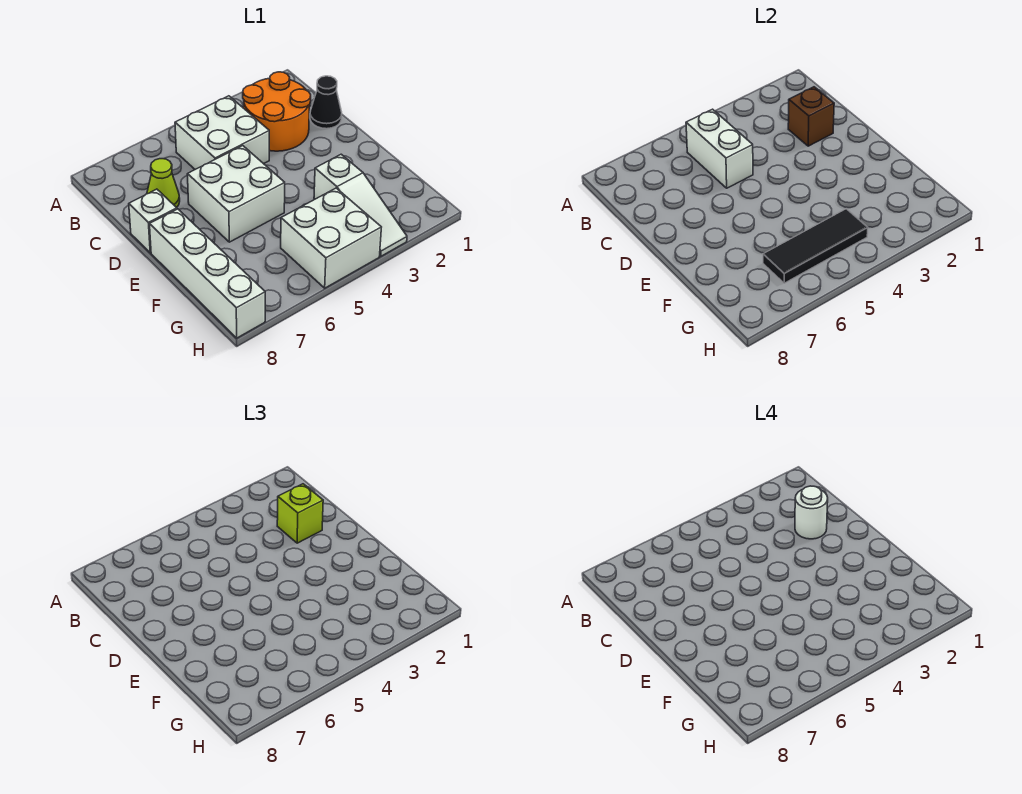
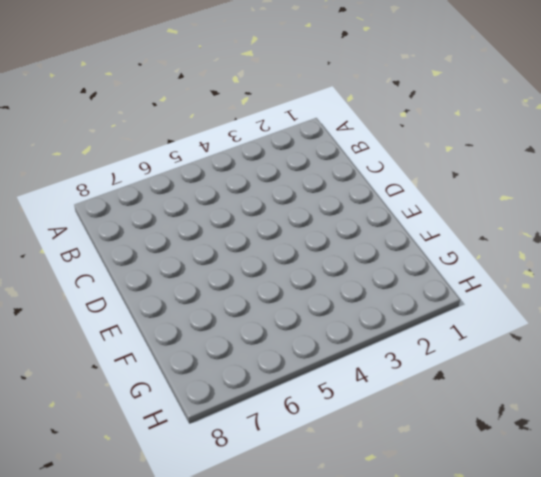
none -> orange round brick B2:C3 level 1
none -> white brick B4:C5 level 1
none -> black cone C1 level 1

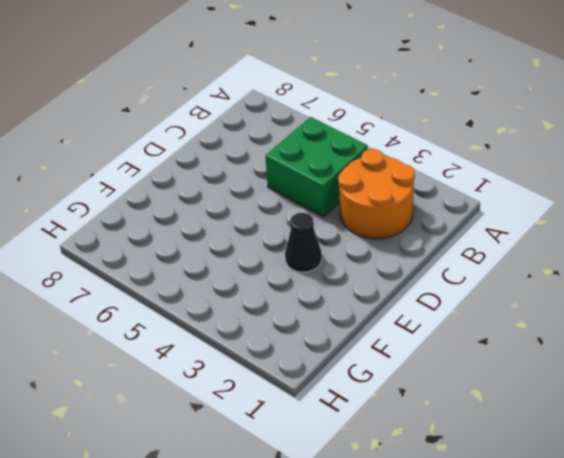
green brick B4:C5 level 1 -> white brick B4:C5 level 1
black cone E3 level 1 -> black cone C1 level 1
none -> lime cone C7 level 1
none -> white brick D5:E6 level 1
none -> white brick D8 level 1

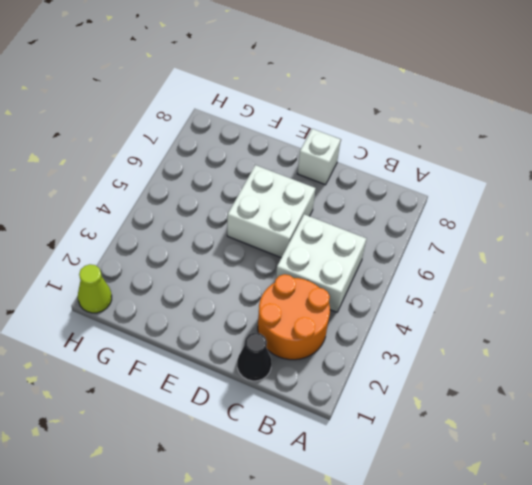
lime cone H1 level 1 -> lime cone C7 level 1
none -> white brick E8:H8 level 1
none -> white slope F3:H3 level 1 top F
none -> white brick G4:H5 level 1

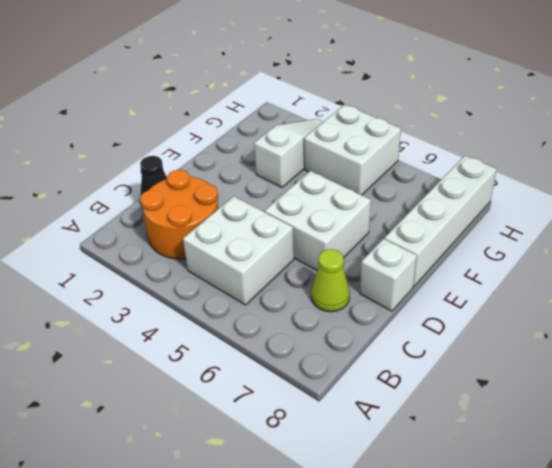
none -> white brick B5:C5 level 2
none -> brown brick C2 level 2
none -> black tile G4:G6 level 2

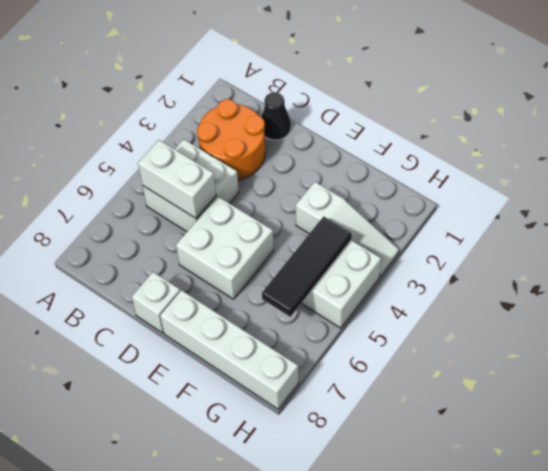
none -> lime cone C7 level 1
none -> brown brick C2 level 2
none -> lime brick C2 level 3

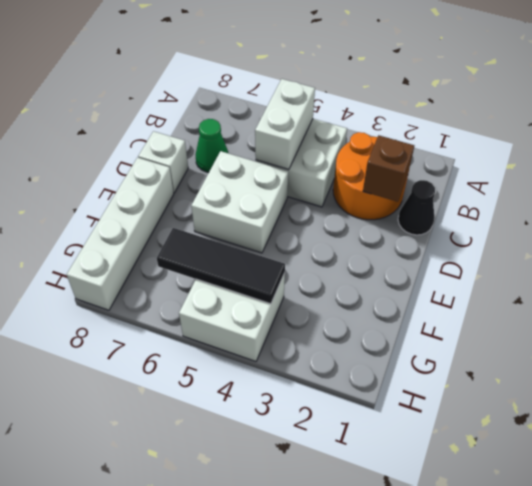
green cone C7 level 1 -> lime cone C7 level 1
none -> white slope F3:H3 level 1 top F
none -> lime brick C2 level 3
none -> white round brick C2 level 4

